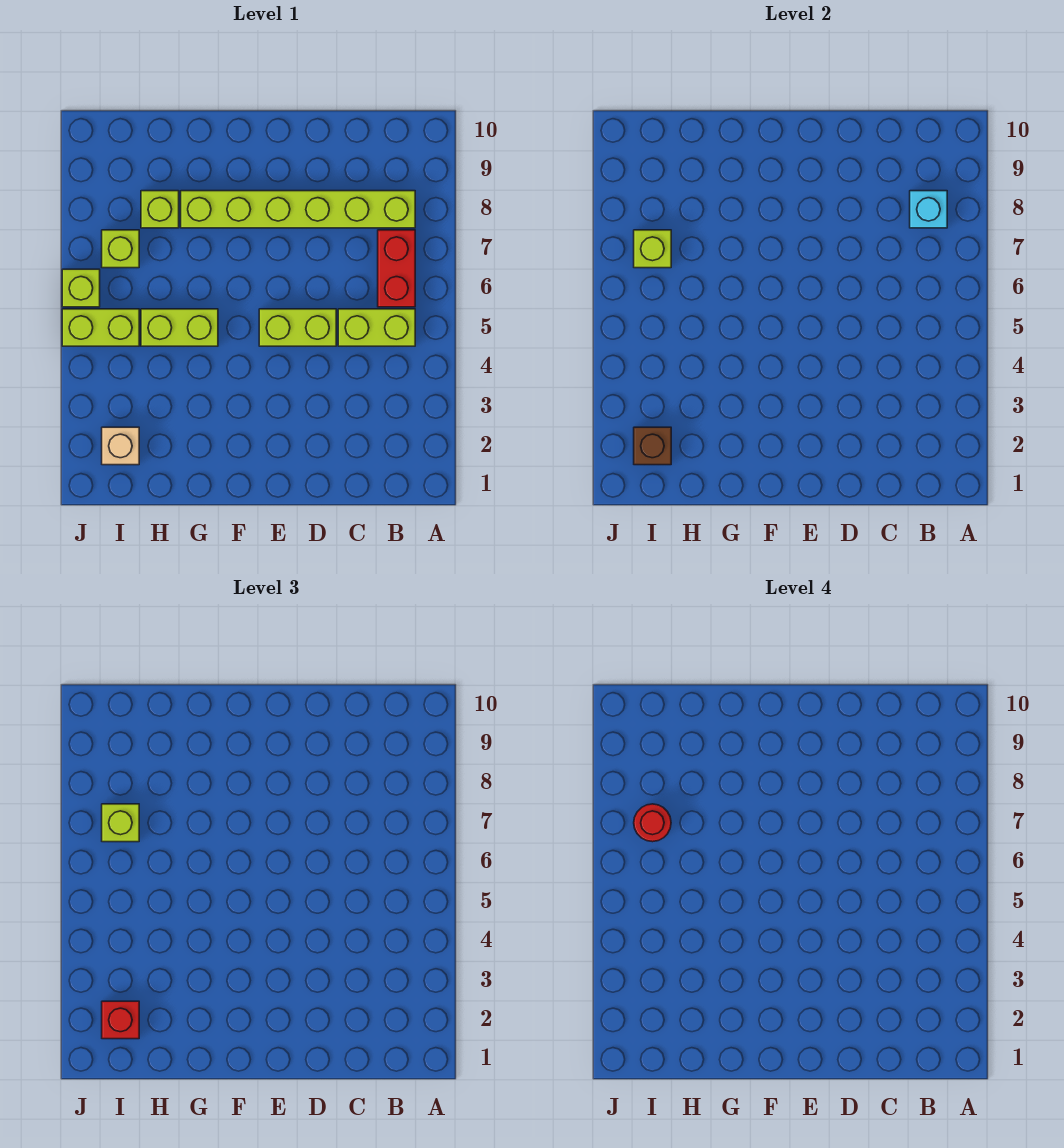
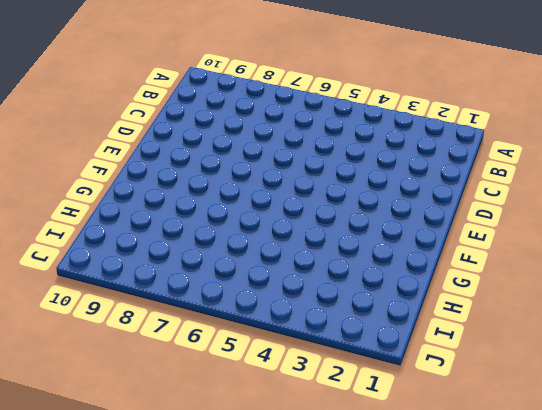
none -> lime brick B5:C5 level 1
none -> red brick B6:B7 level 1
none -> lime brick B8:G8 level 1

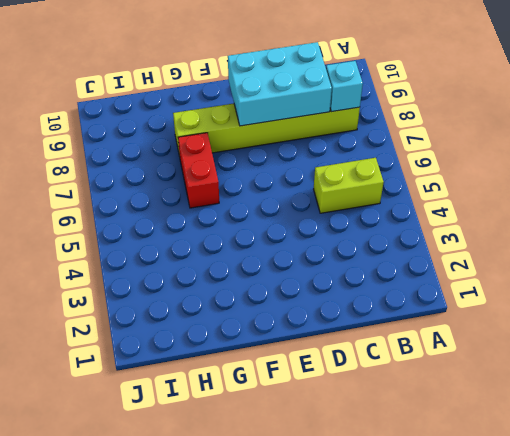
cyan brick C8:E9 level 2 -> none
red brick G6:G7 level 1 -> red brick B6:B7 level 1
none -> lime brick D5:E5 level 1
none -> lime brick G5:H5 level 1
none -> lime brick H8 level 1

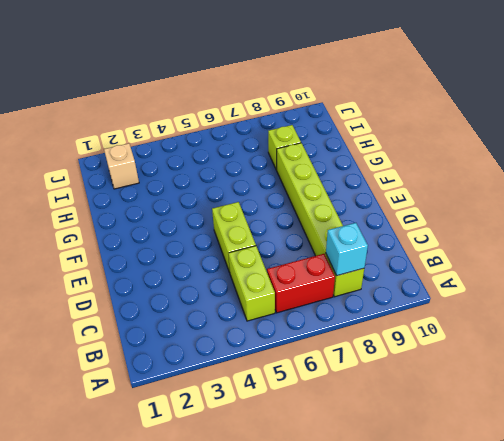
none -> lime brick G5:H5 level 1
none -> lime brick I5:J5 level 1
none -> lime brick I7 level 1

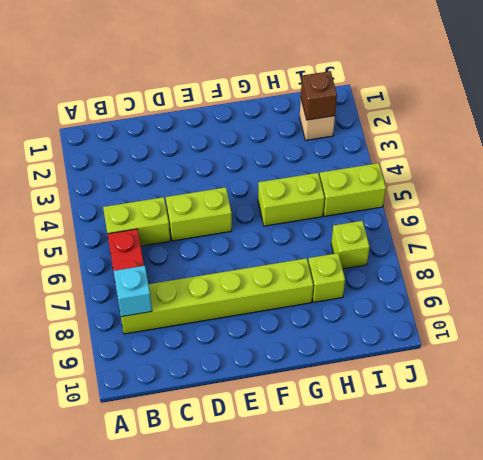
none -> lime brick J6 level 1
none -> lime brick I7 level 2
none -> red brick I2 level 3

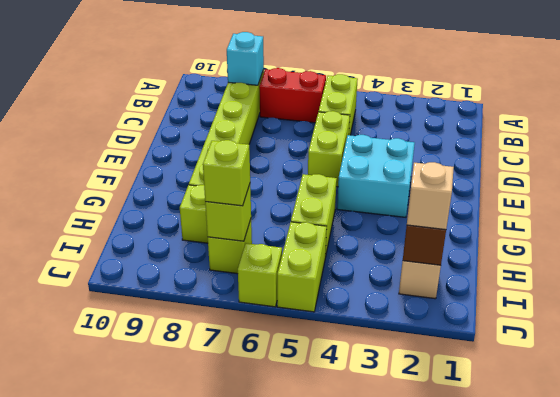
cyan brick E3:F4 level 1 -> none
tan brick I2 level 3 -> red brick I2 level 3
none -> red round brick I7 level 4

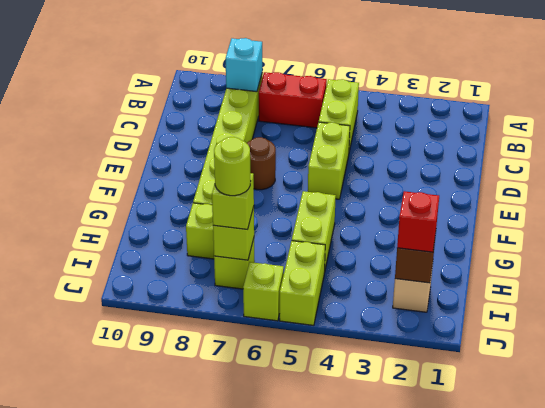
brown round brick E7 level 1 -> none
lime round brick I7 level 4 -> red round brick I7 level 4

